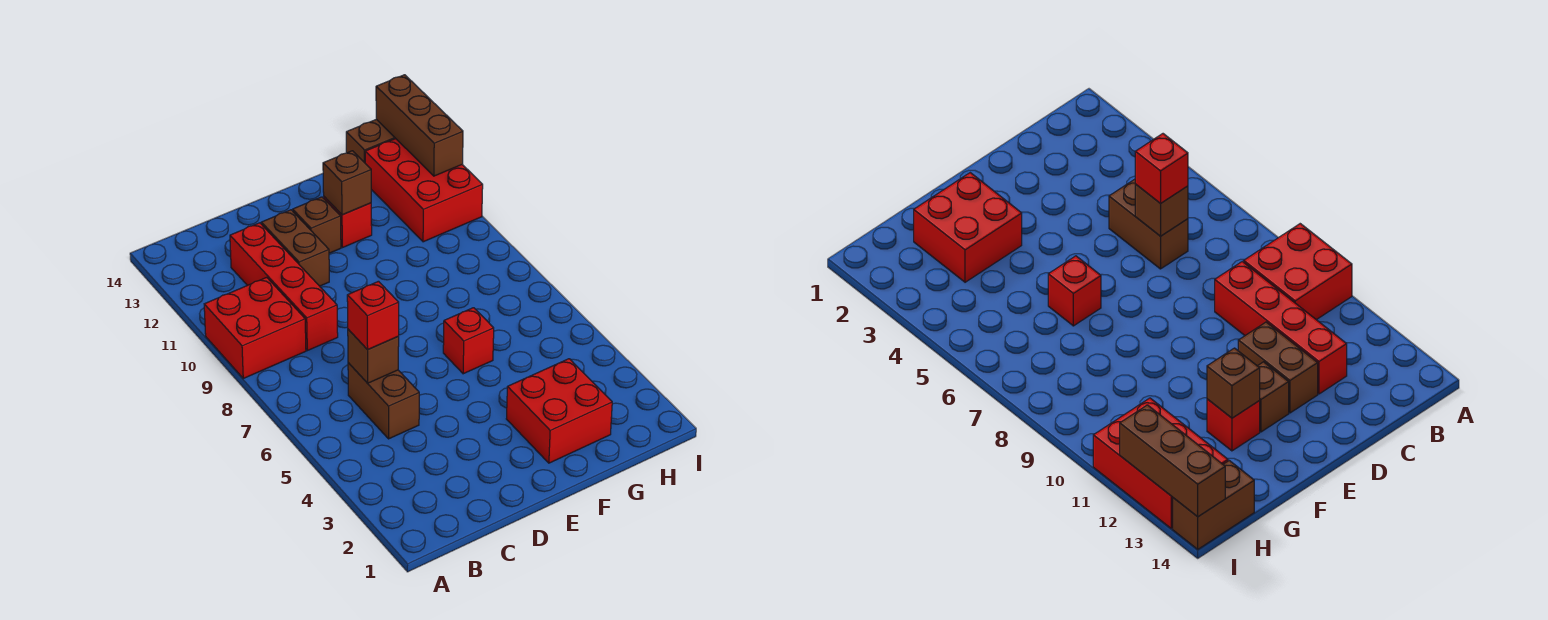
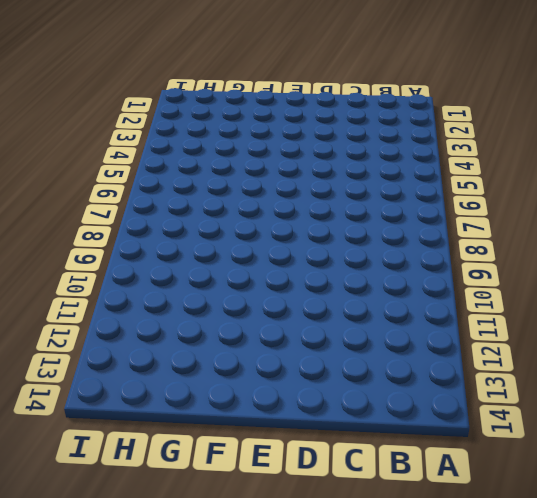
none -> red brick A9:B10 level 1
none -> brown brick C5:C6 level 1
none -> red brick C9:C12 level 1

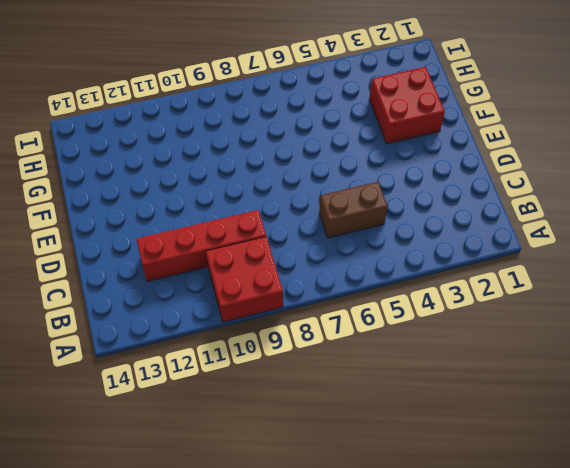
none -> brown brick D11:D12 level 1
none -> brown brick E12 level 1
none -> red brick F6 level 1

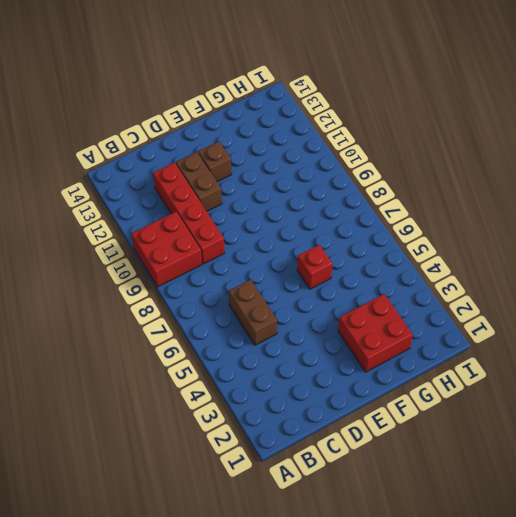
none -> red brick F12 level 1
none -> red brick H11:I13 level 1
none -> brown brick H14:I14 level 1

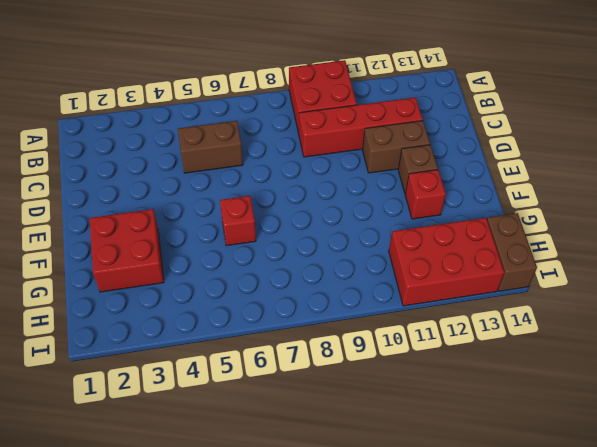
none -> brown brick C6 level 2
none -> brown brick F12 level 2
none -> brown brick I12:I14 level 2

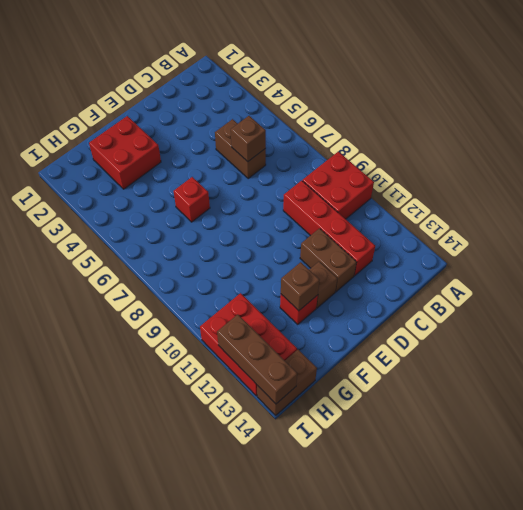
none -> red brick C6 level 3

